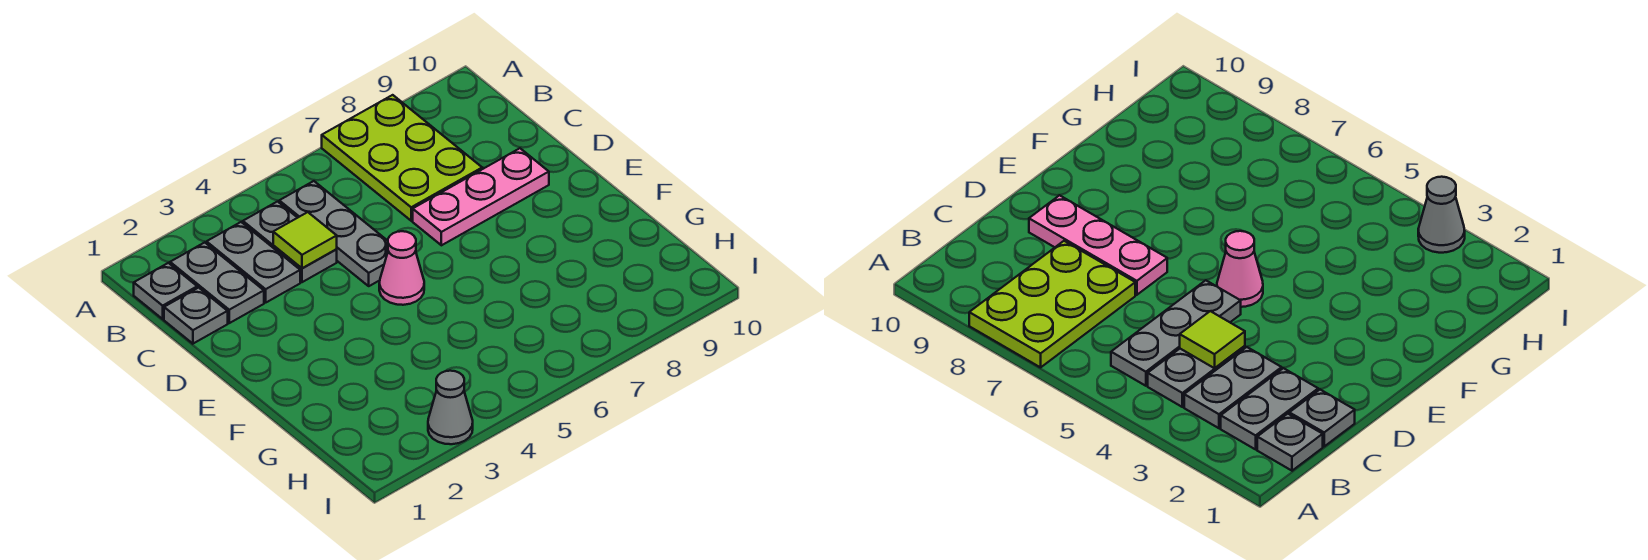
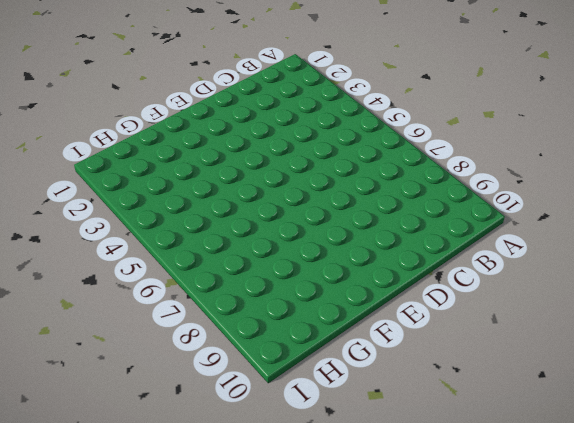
none -> lime plate A7:C8 level 1
none -> grey plate B1 level 1

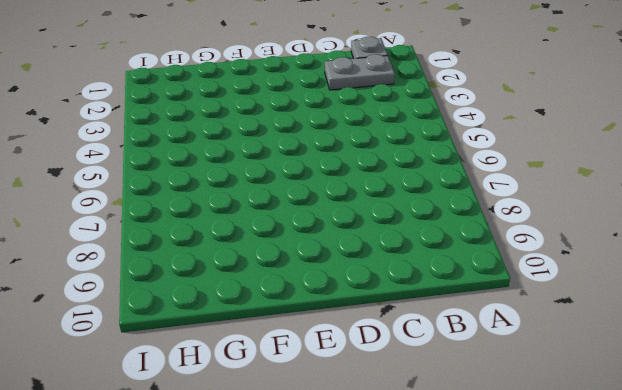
none -> lime plate A7:C8 level 1
none -> grey plate B3:C3 level 1

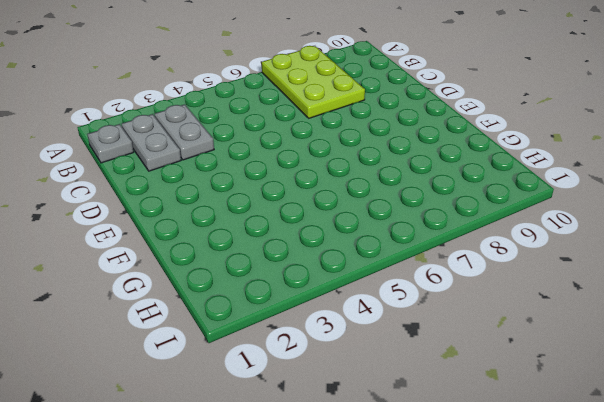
none -> grey plate B4:C4 level 1
none -> grey plate B5:D5 level 1

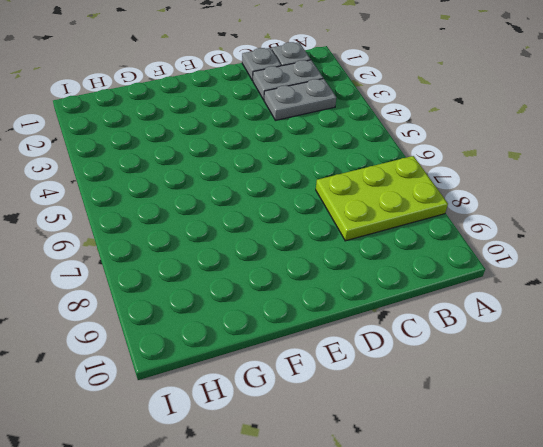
none -> grey plate B4:C4 level 1
none -> grey plate B5:D5 level 1

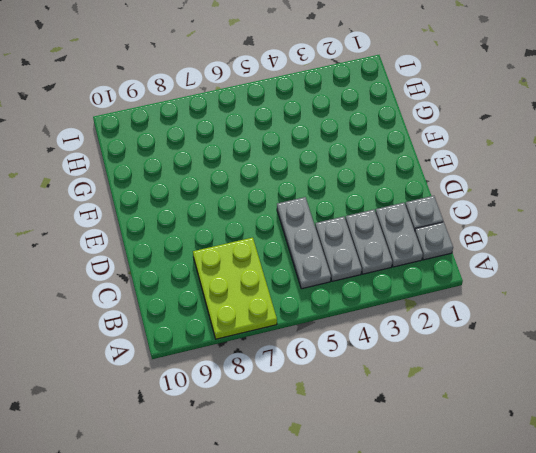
none -> pink plate D7:D9 level 1
none -> pink cone E5 level 1

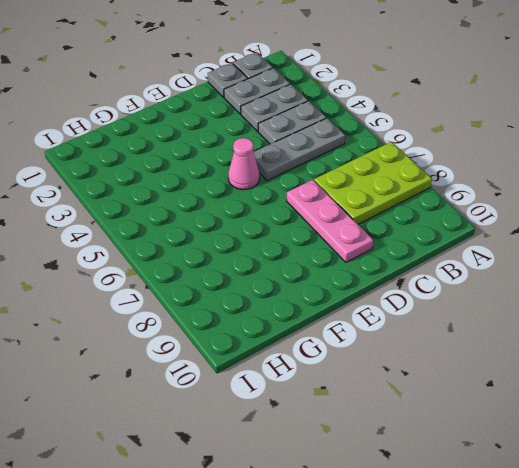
none -> grey cone I3 level 1
none -> lime tile C4 level 2

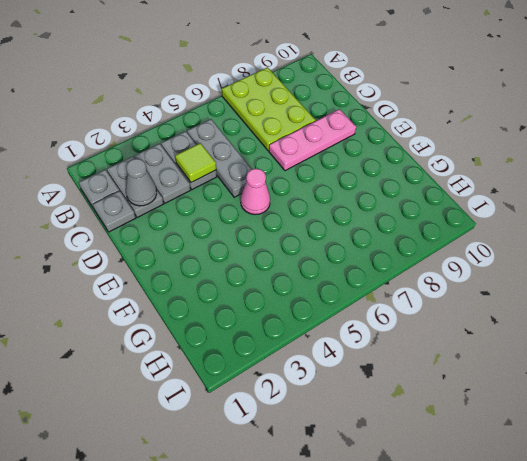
grey cone C2 level 2 -> grey cone I3 level 1

